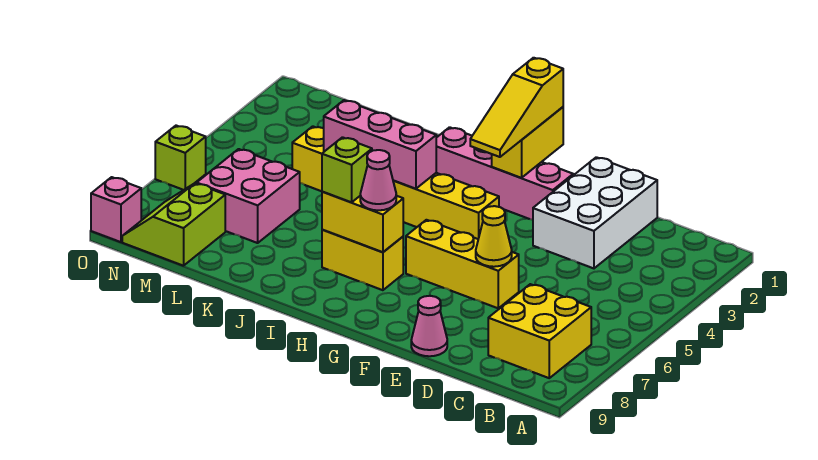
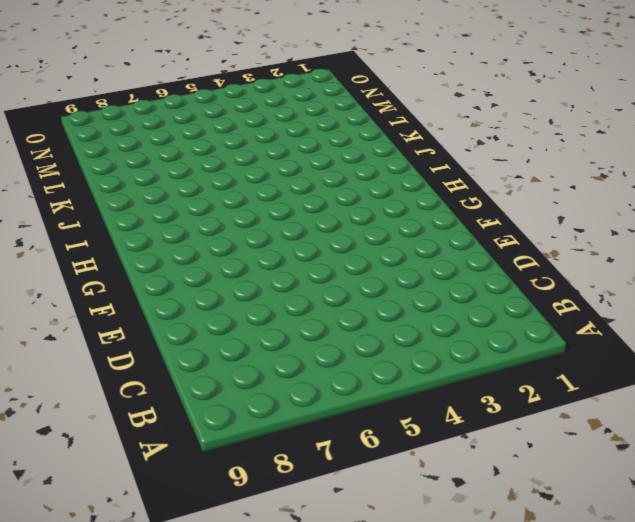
none -> yellow brick B7:C8 level 1
none -> white brick D1:E3 level 1
none -> yellow brick E6:G6 level 1

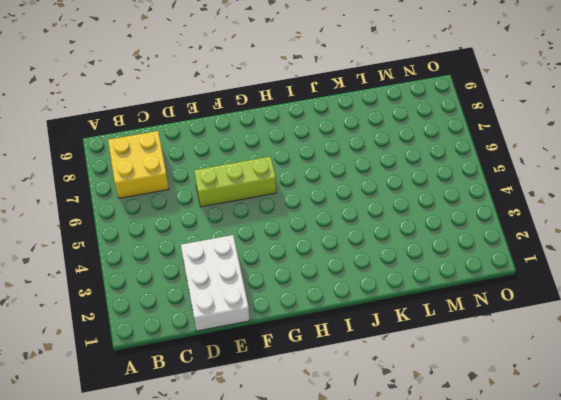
lime brick E6:G6 level 1 -> yellow brick E6:G6 level 1
none -> pink cone E9 level 1
none -> pink brick F2:I2 level 1
none -> yellow brick G4:L4 level 1

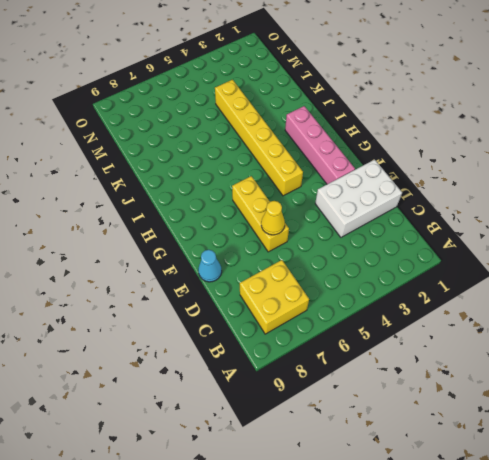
cyan cone E9 level 1 -> pink cone E9 level 1
none -> yellow brick H7:I7 level 1
none -> pink brick L6:M7 level 1
none -> lime slope M8:N9 level 1 top M

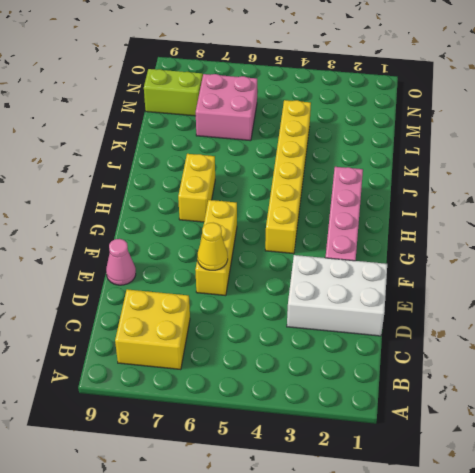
none -> lime brick O6 level 1
none -> pink brick O9 level 1
none -> yellow brick G1:G2 level 2

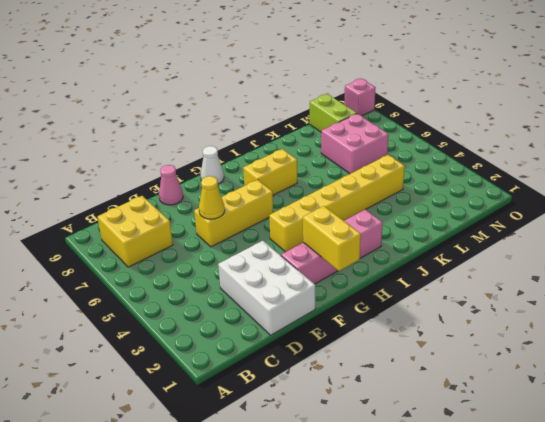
white cone G9 level 1 -> none
none -> lime brick O6 level 1
none -> yellow brick H7:I7 level 2
none -> pink brick I4:K4 level 2

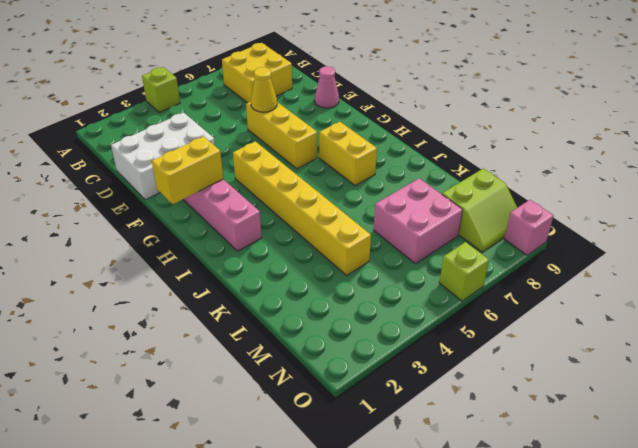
lime brick A4 level 1 -> lime brick I7 level 3
none -> yellow brick H7:I7 level 2
none -> pink brick I4:K4 level 2
none -> yellow slope G1:G3 level 3 top 1

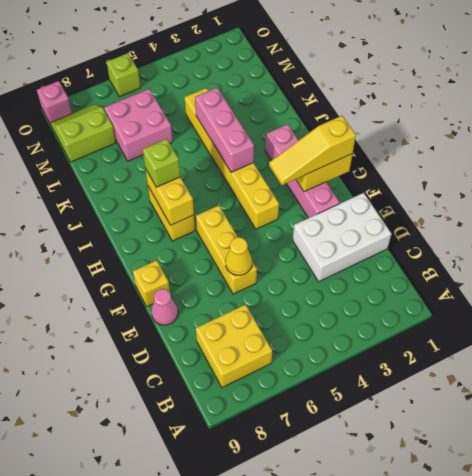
yellow brick F9 level 1 -> none
none -> pink cone H7 level 3

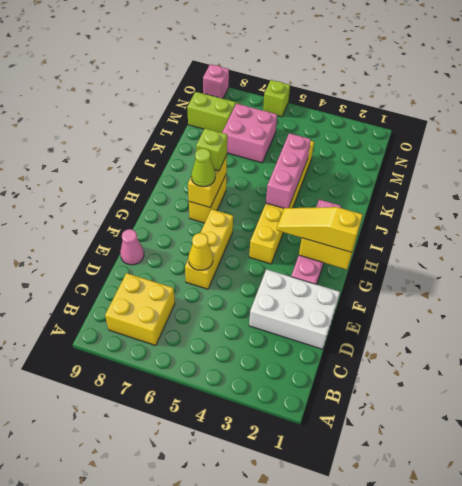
lime cone H7 level 3 -> pink cone H7 level 3

